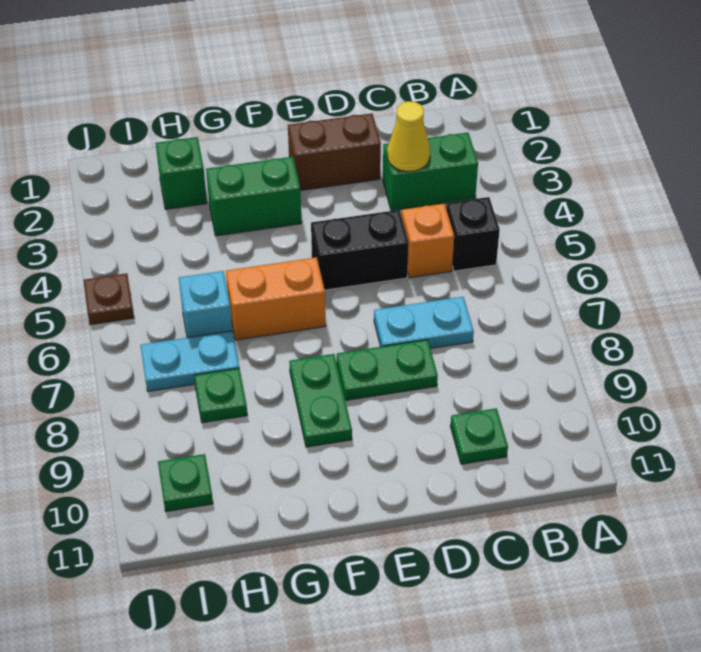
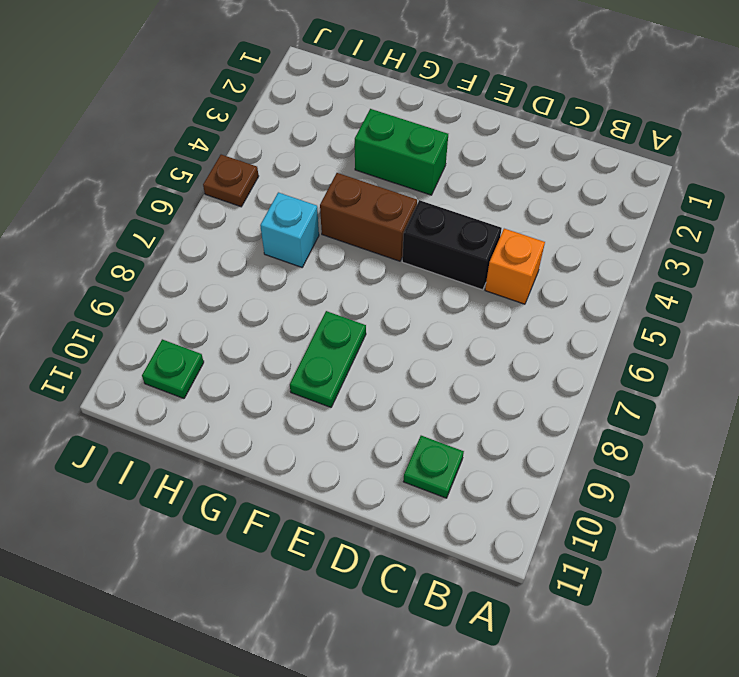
brown brick F5:G5 level 1 -> brown brick D2:E2 level 1
none -> green brick B3:C3 level 1
none -> black brick B5 level 1
none -> cyan plate C7:D7 level 1

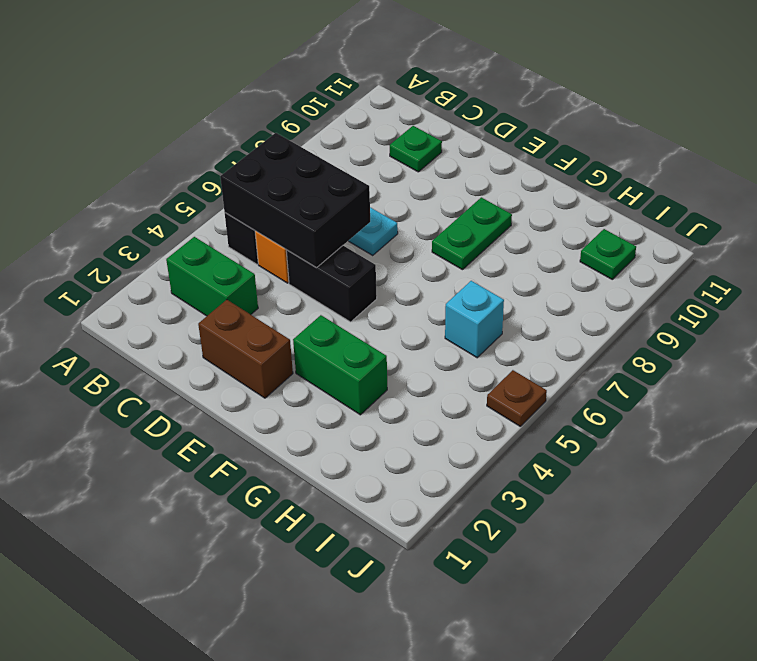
black brick B5:D6 level 2 -> none
none -> green plate D8:E8 level 1
none -> orange brick F6:G6 level 1
none -> green brick H2 level 1

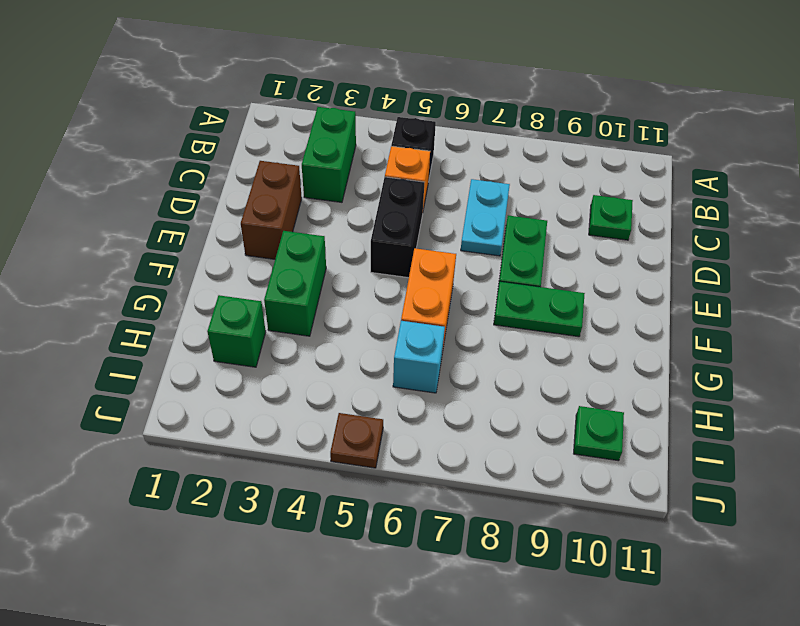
none -> cyan plate H7:I7 level 1
none -> green plate H8 level 1
none -> yellow cone C3 level 2

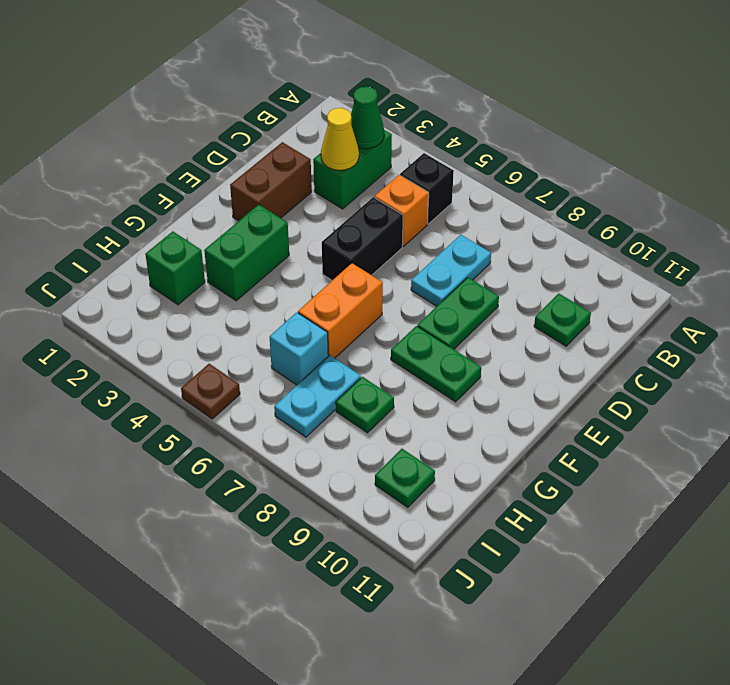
green cone B3 level 2 -> none

